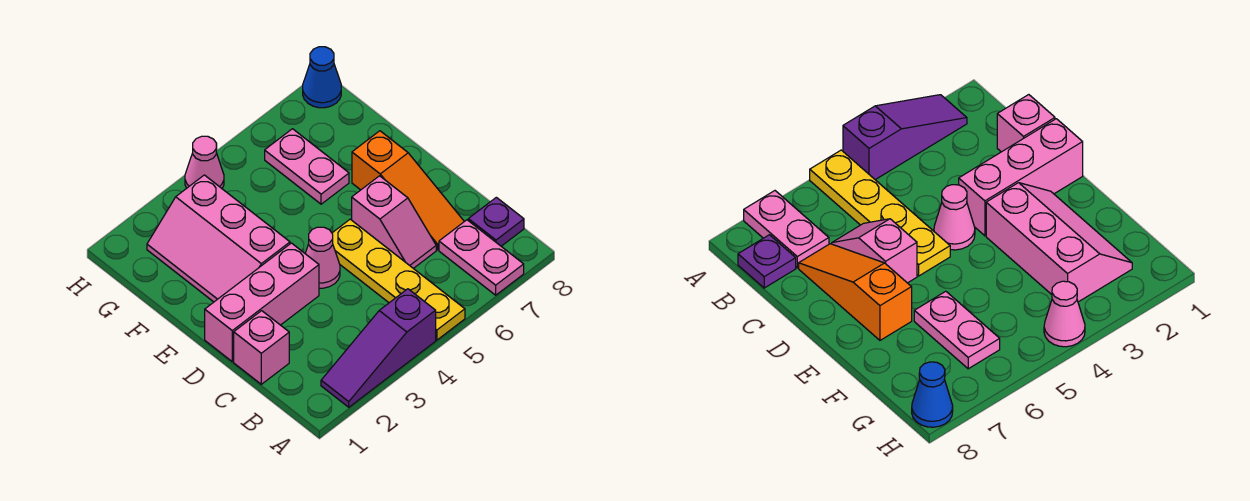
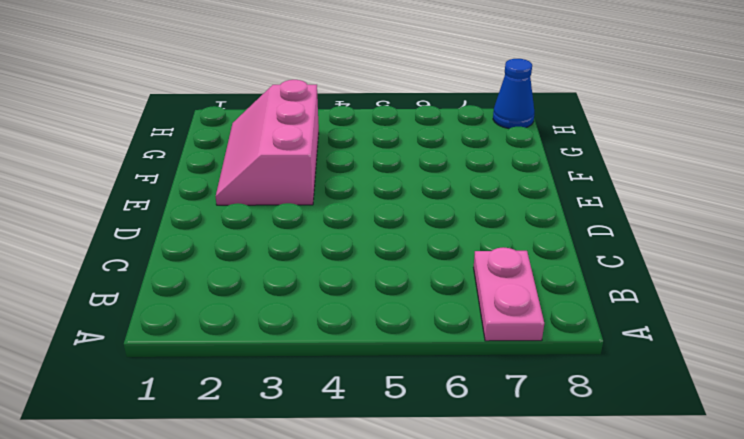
none -> purple slope A2:A4 level 1 top 4
none -> yellow plate A5:D5 level 1
none -> purple plate B8 level 1

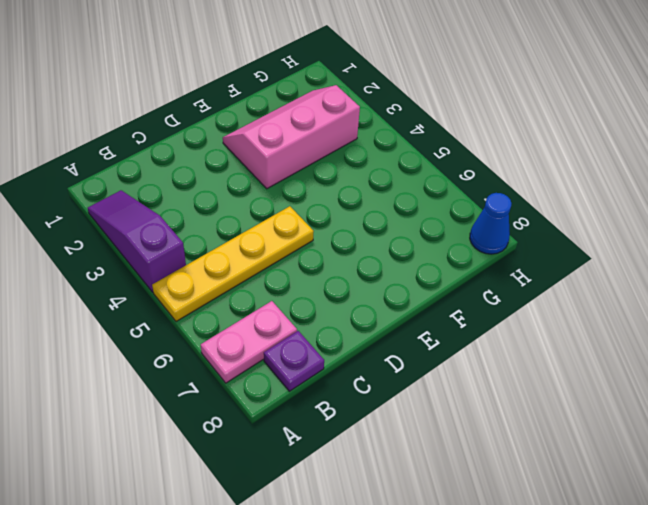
none -> pink brick C1 level 1
none -> pink slope C6:D6 level 1 top D
none -> orange slope C7:E7 level 1 top E

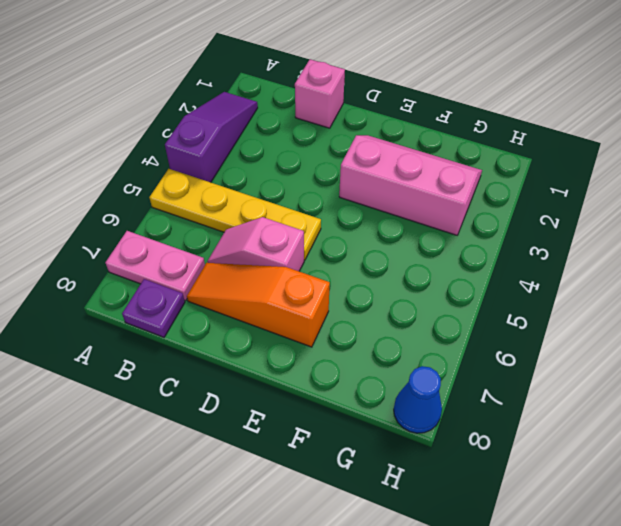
none -> pink brick D1:D3 level 1
none -> pink cone D4 level 1
none -> pink plate F6:G6 level 1

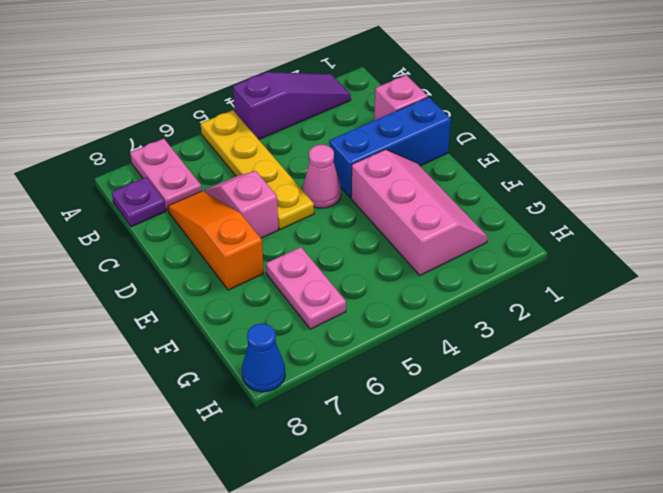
blue brick D1:D3 level 1 -> pink brick D1:D3 level 1
none -> pink cone H4 level 1

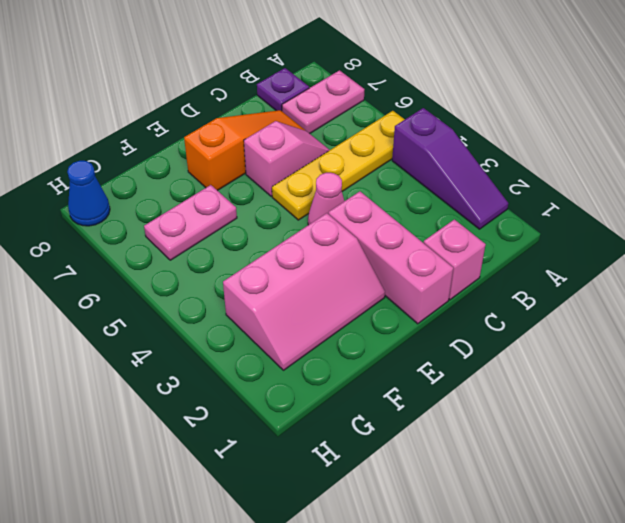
none -> pink cone H4 level 1

